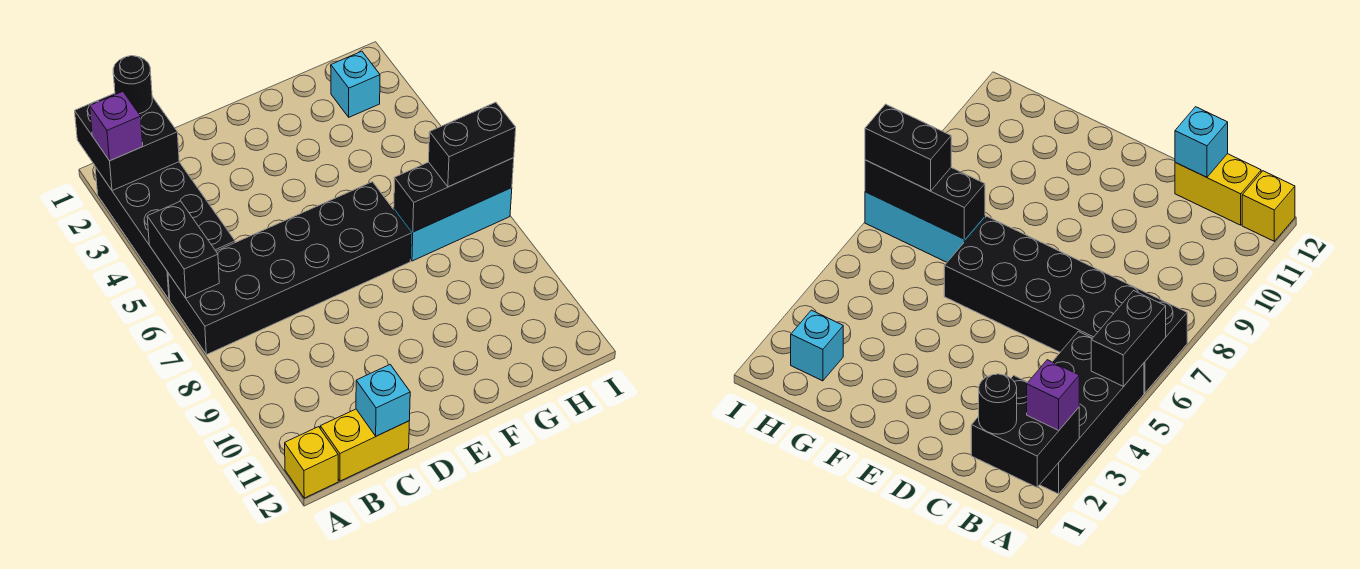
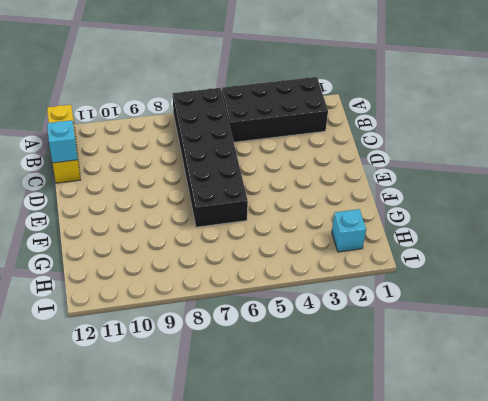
none -> cyan brick G7:I7 level 1
none -> black brick A1:B2 level 2
none -> black brick A5:A6 level 2

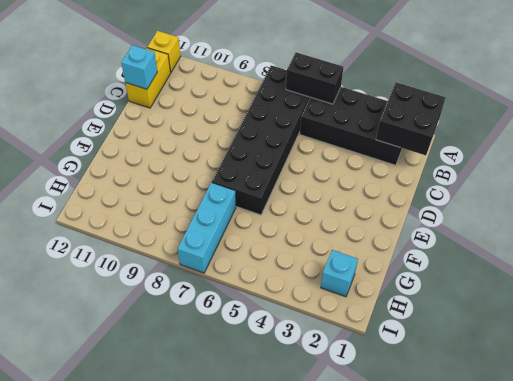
none -> black brick G7:I7 level 2
none -> purple brick A2 level 3
none -> black round brick B1 level 3

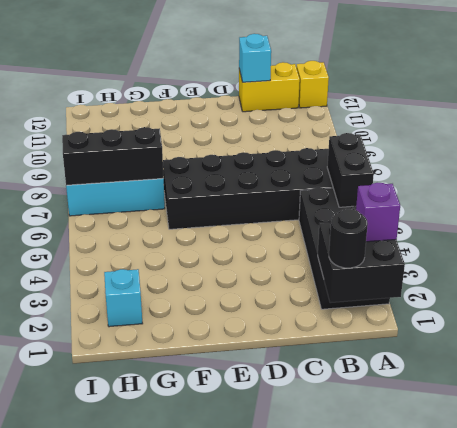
none -> black brick H7:I7 level 3

